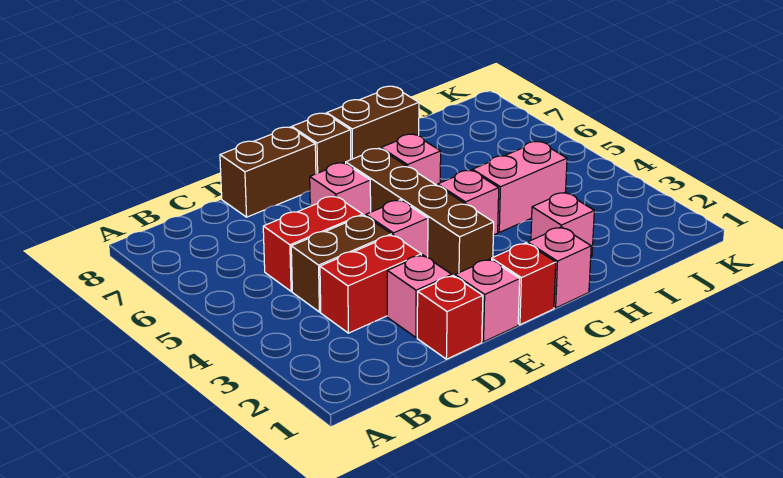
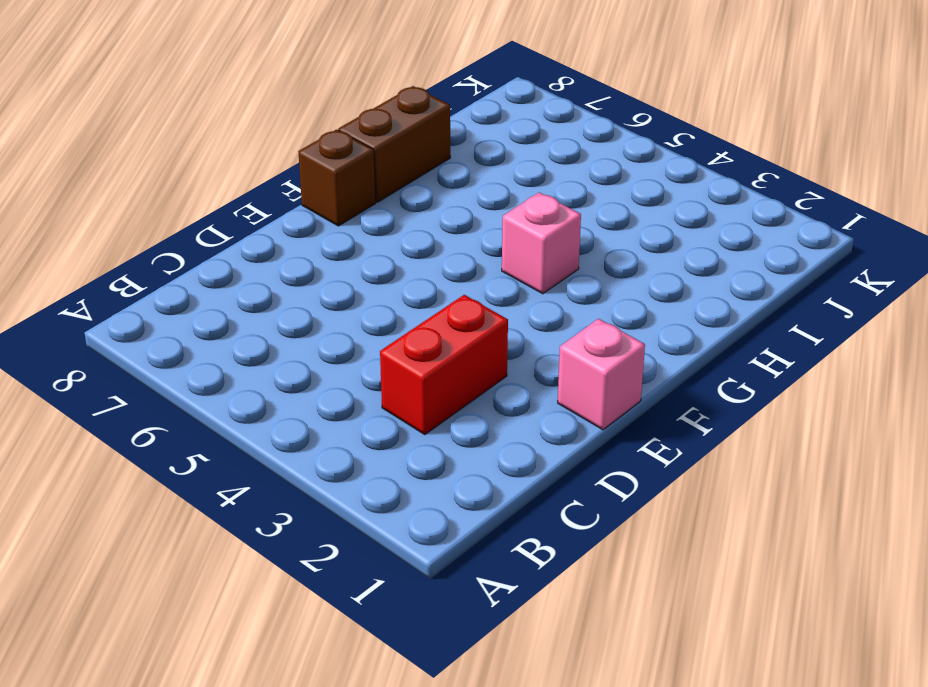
none -> brown brick C4:D4 level 1
none -> red brick C5:D5 level 1
none -> red brick D1 level 1

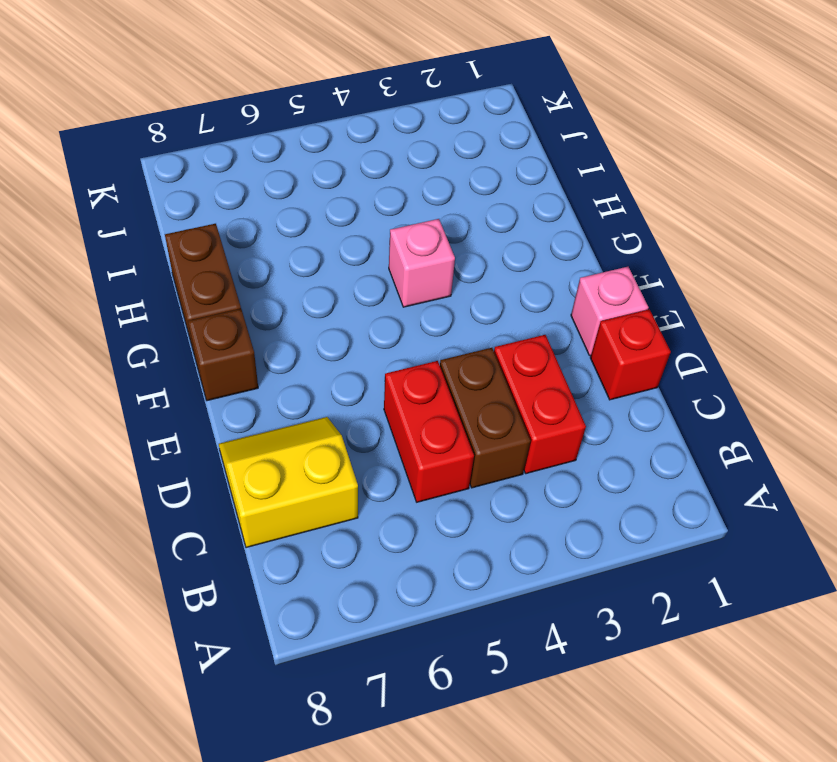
yellow slope C7:D8 level 1 top C -> brown brick D8:E8 level 1
none -> pink brick D2 level 1
none -> pink brick E4 level 1
none -> pink brick E6 level 1

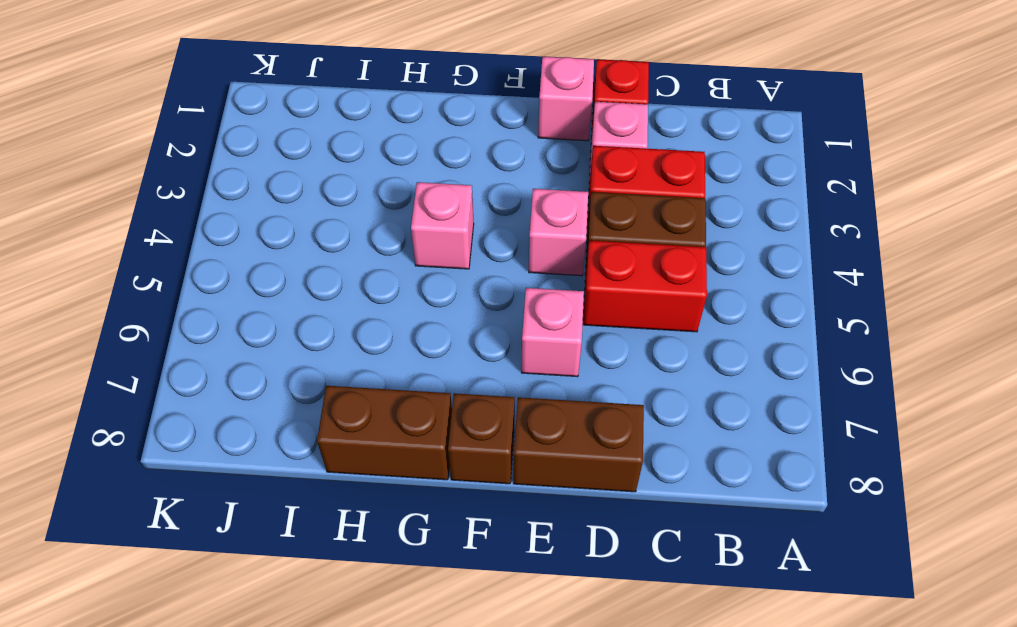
none -> red brick F1 level 1
none -> brown brick F3:F6 level 1
none -> pink brick G1 level 1

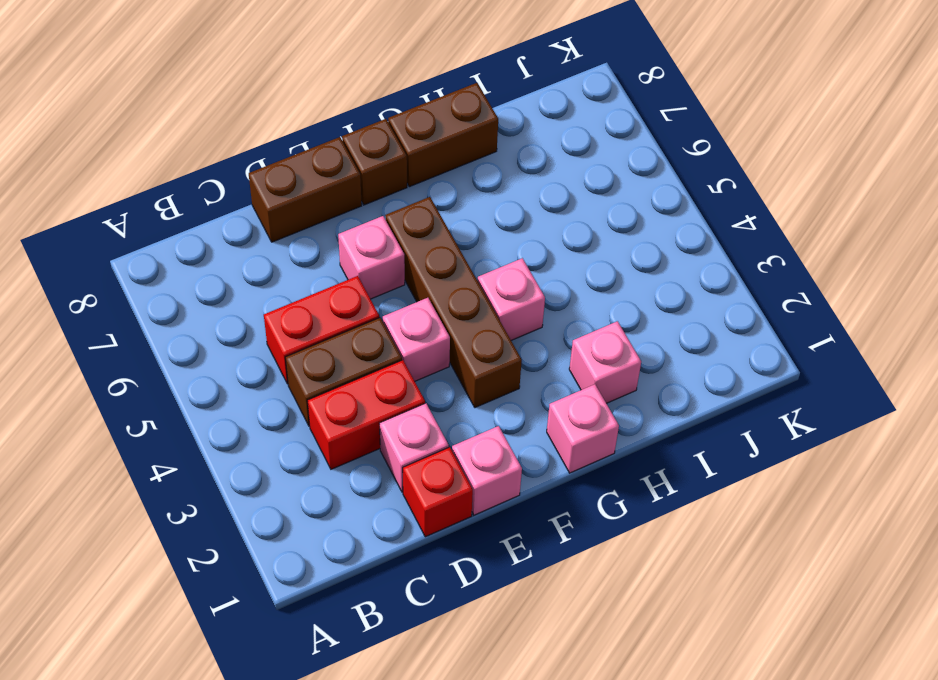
none -> red brick F1 level 1
none -> pink brick G6 level 1
none -> pink brick H4:I4 level 1

